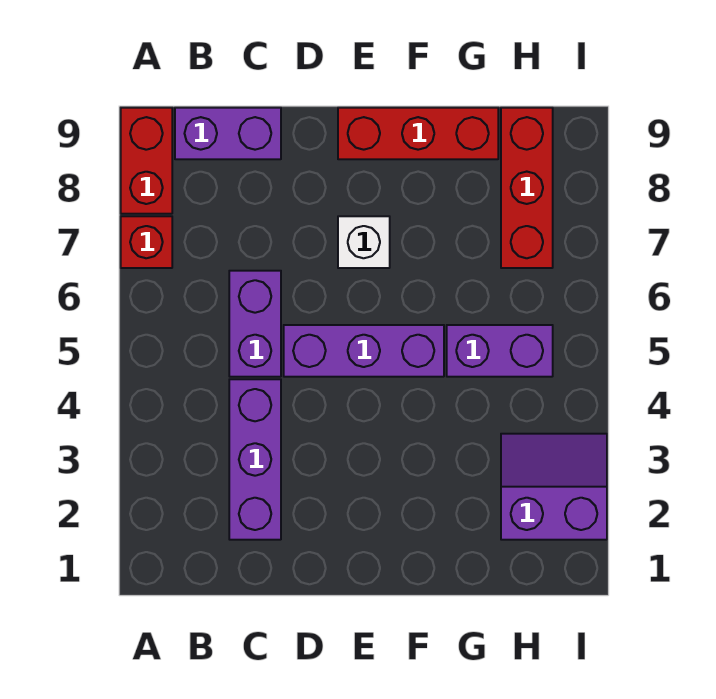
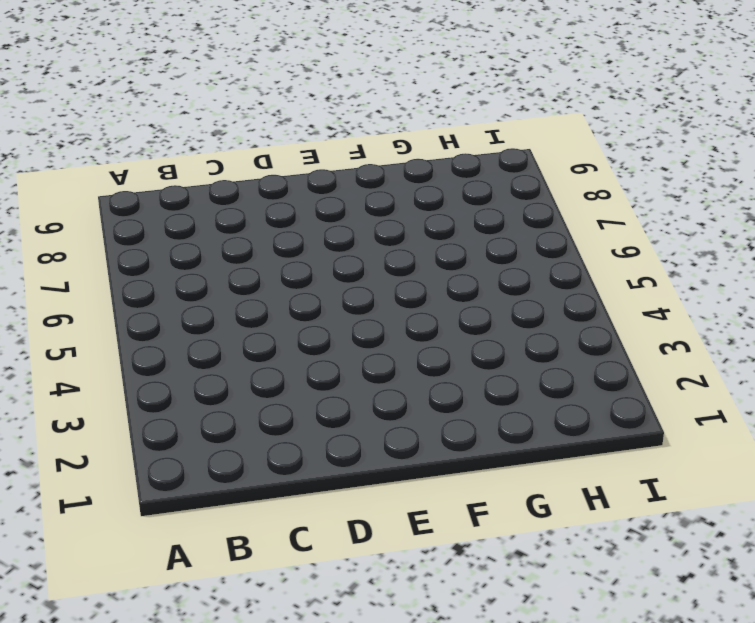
none -> red brick A7 level 1
none -> red brick A8:A9 level 1

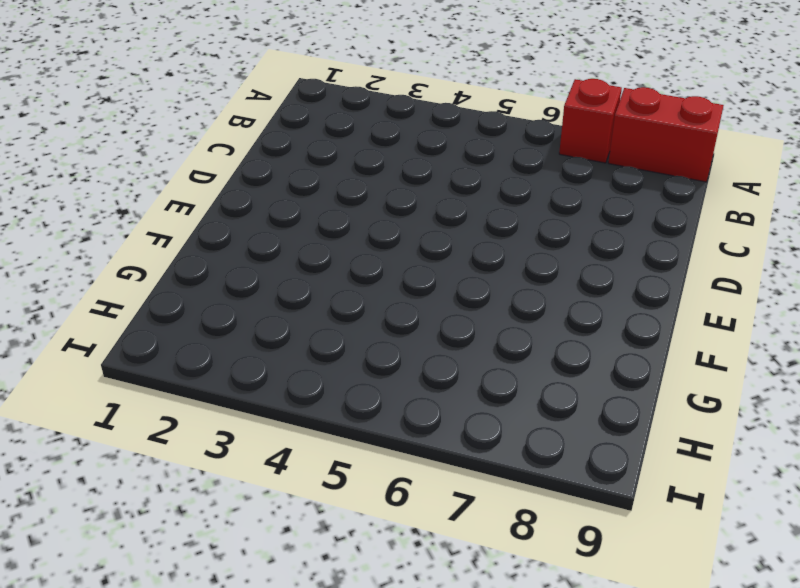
none -> purple brick B9:C9 level 1
none -> purple brick C2:C4 level 1

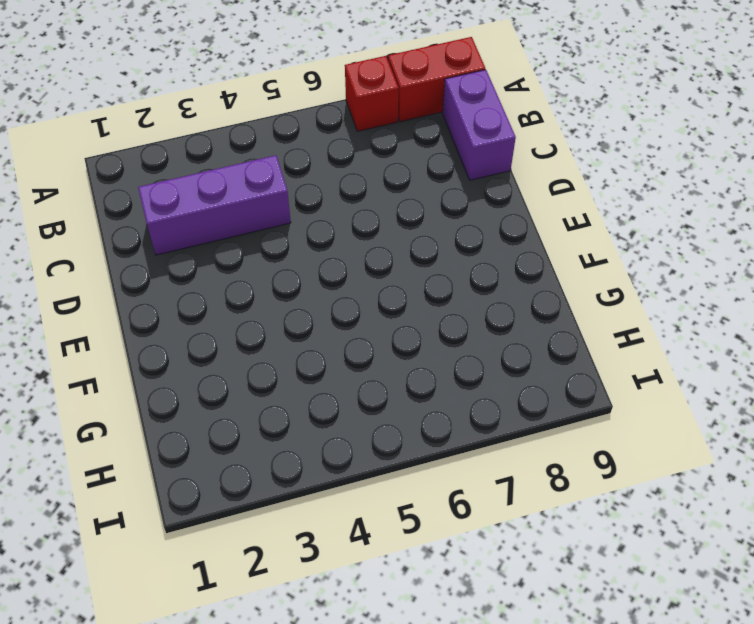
none -> purple brick C5:C6 level 1
none -> purple brick D5:F5 level 1

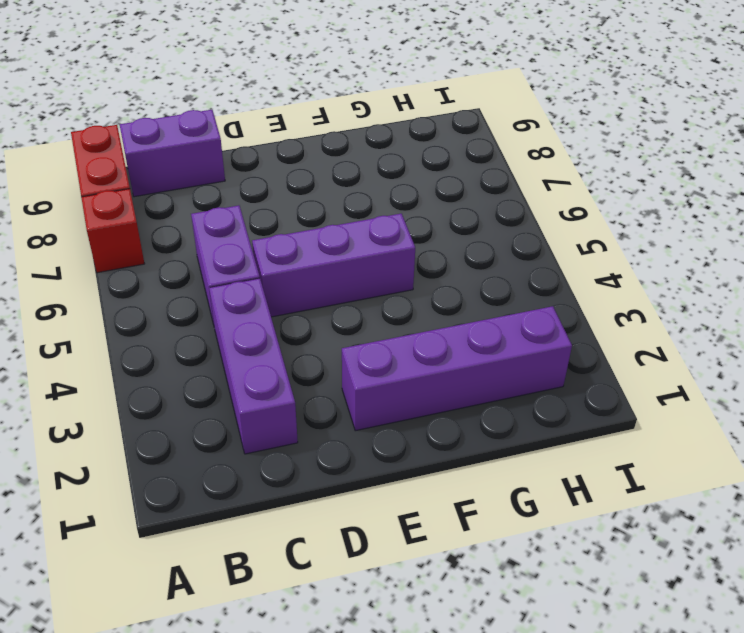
purple brick E2:H2 level 1 -> purple slope H2:I3 level 1 top 2
none -> white brick E7 level 1
none -> red brick E9:G9 level 1

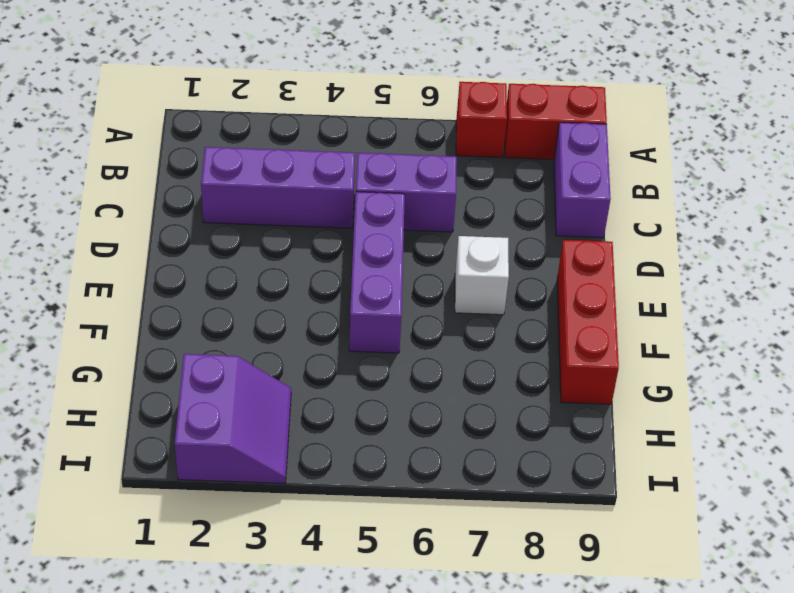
none -> purple brick G5:H5 level 1
none -> red brick H7:H9 level 1

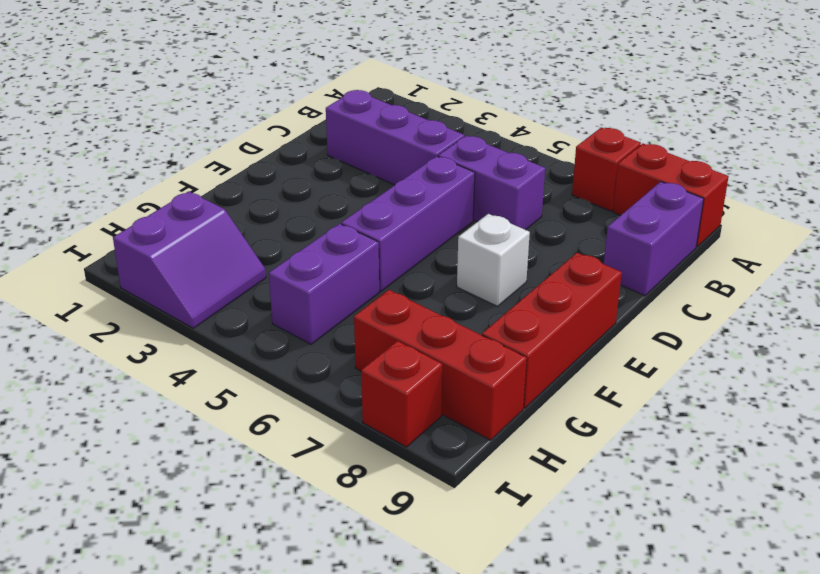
red brick I8 level 1 -> none

